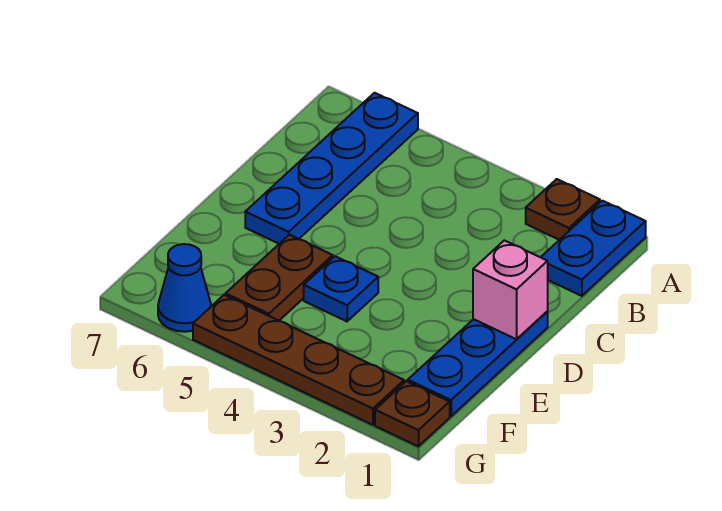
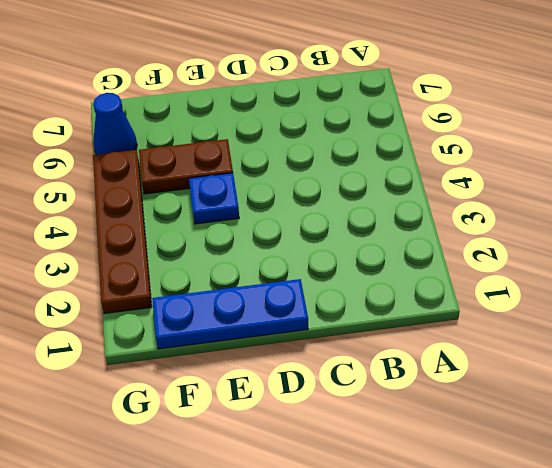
none -> blue plate A1:B1 level 1
none -> brown plate A2 level 1

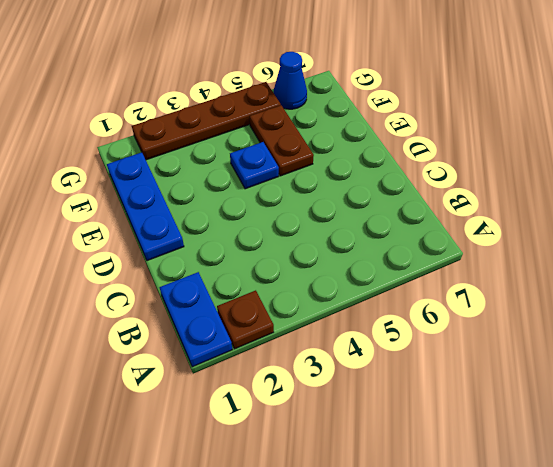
none -> blue plate A6:D6 level 1
none -> brown plate G1 level 1

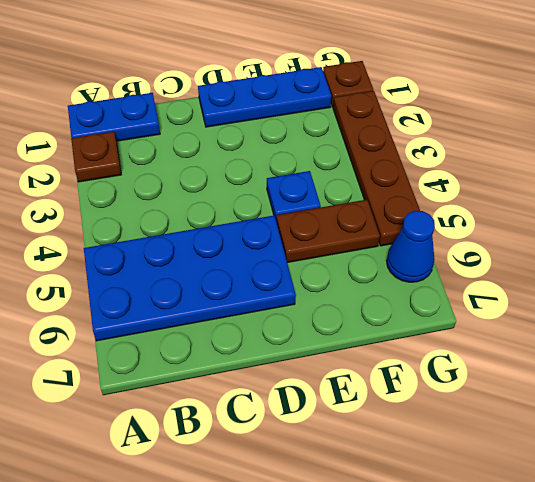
blue plate A5:D6 level 1 -> blue plate A6:D6 level 1
none -> pink brick D1 level 2

